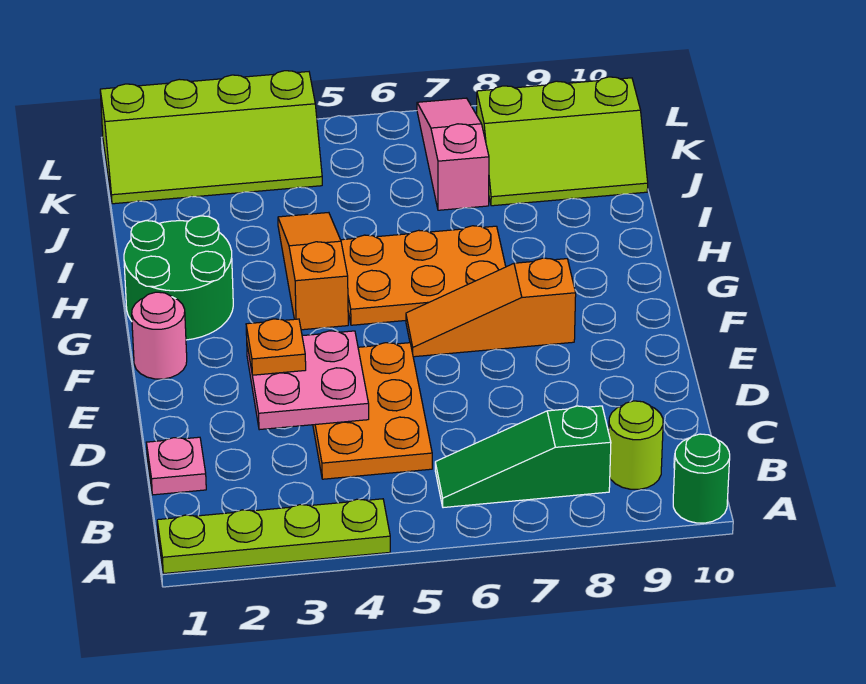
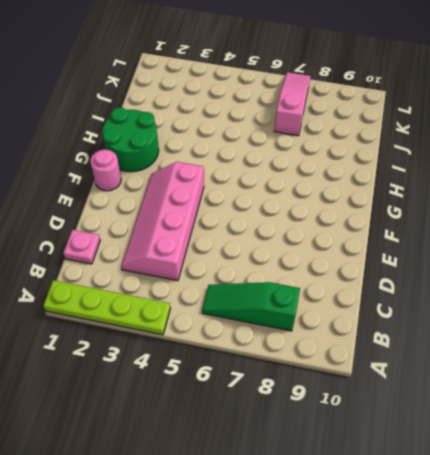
pink slope C3:F4 level 1 top 4 -> orange plate C4:E5 level 1
none -> green round brick A10 level 1
none -> lime round brick B9 level 1
none -> orange slope F6:F8 level 1 top 8

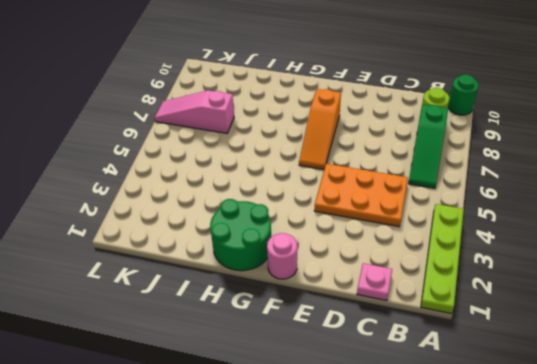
none -> orange slope G4:I4 level 1 top G
none -> orange plate G5:H7 level 1
none -> lime slope J8:K10 level 1 top K

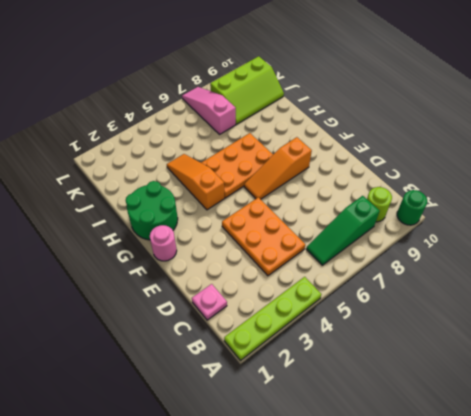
none -> lime slope K1:L4 level 1 top L
none -> pink plate D3:E4 level 2
none -> orange plate E3 level 3

